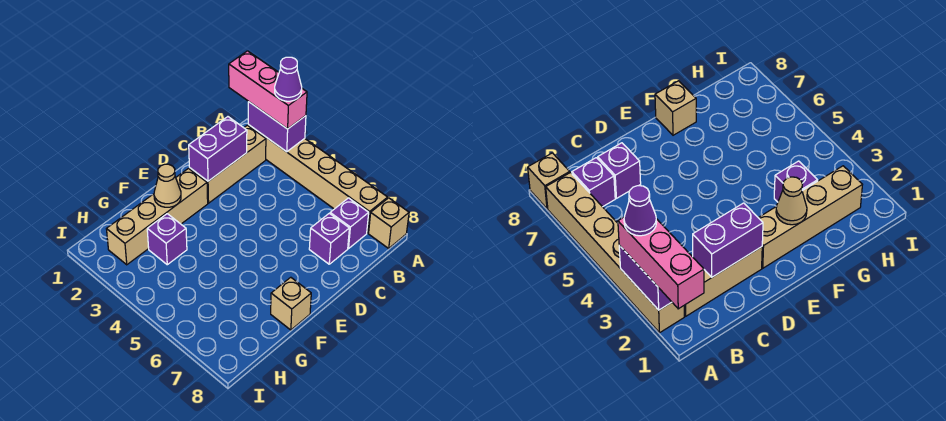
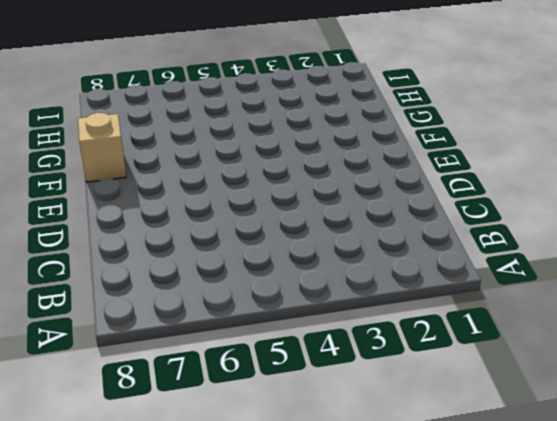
none -> tan brick A2:A7 level 1
none -> tan brick A8 level 1
none -> tan brick B2:D2 level 1

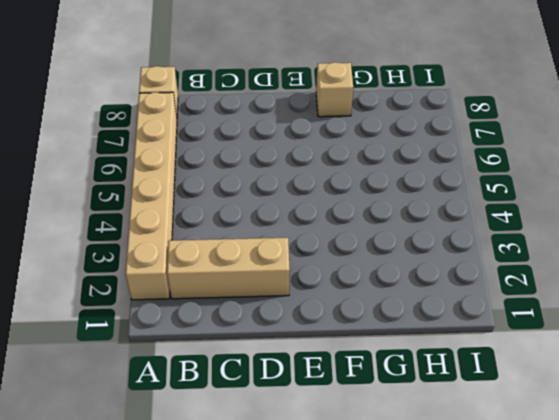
none -> purple brick B7 level 1
none -> purple brick C7 level 1
none -> tan brick E2:H2 level 1

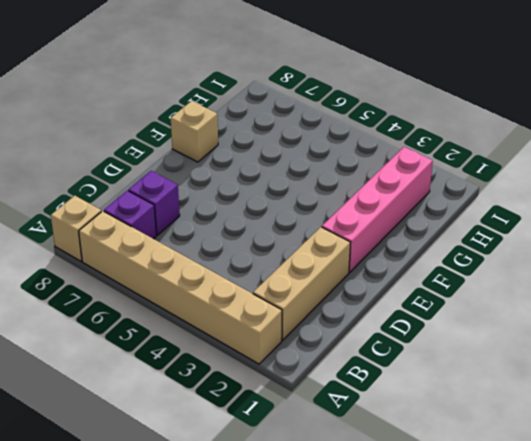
pink brick E2:H2 level 1 -> tan brick E2:H2 level 1
none -> purple brick G3 level 1
none -> purple brick A2:A3 level 2
none -> purple brick C2:D2 level 2

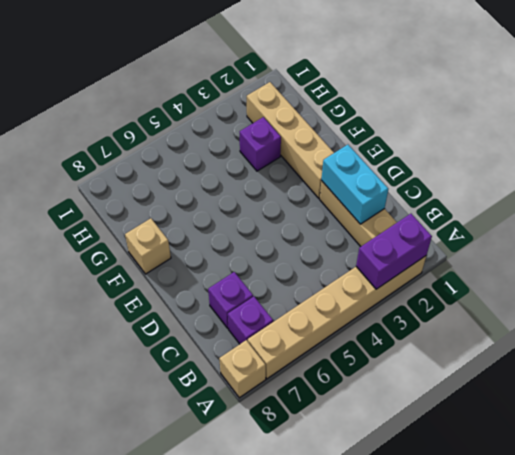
cyan brick C2:D2 level 2 -> purple brick C2:D2 level 2
none -> tan cone F2 level 2
none -> pink brick A1:A3 level 3
none -> purple cone A3 level 4

